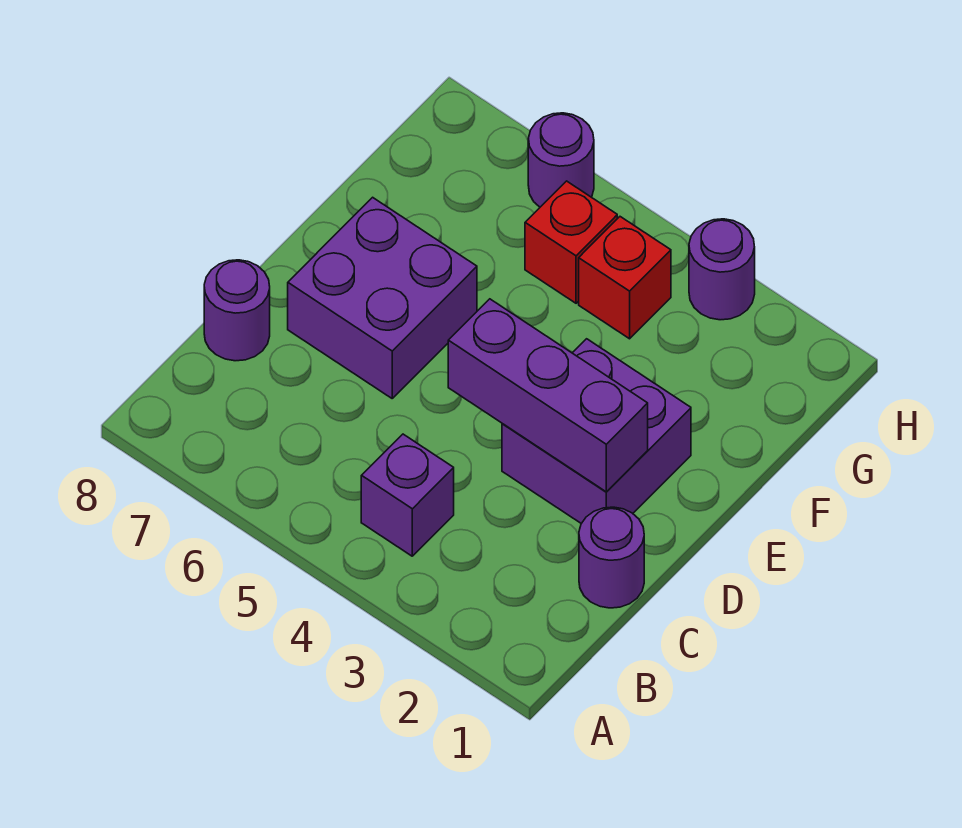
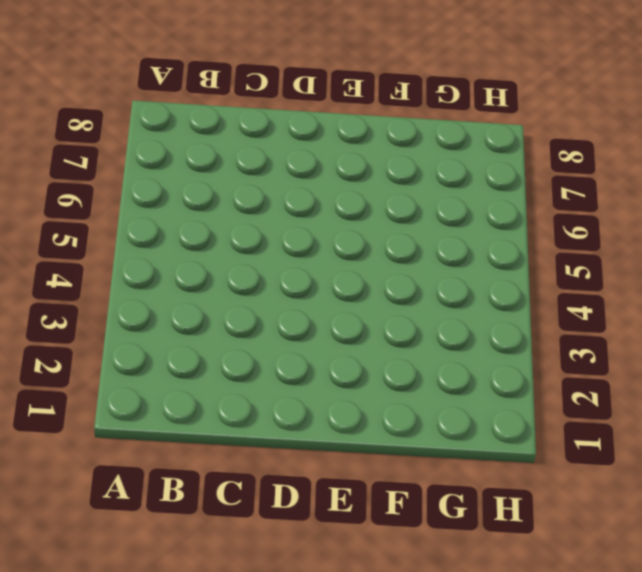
none -> purple brick B4 level 1
none -> purple round brick C1 level 1

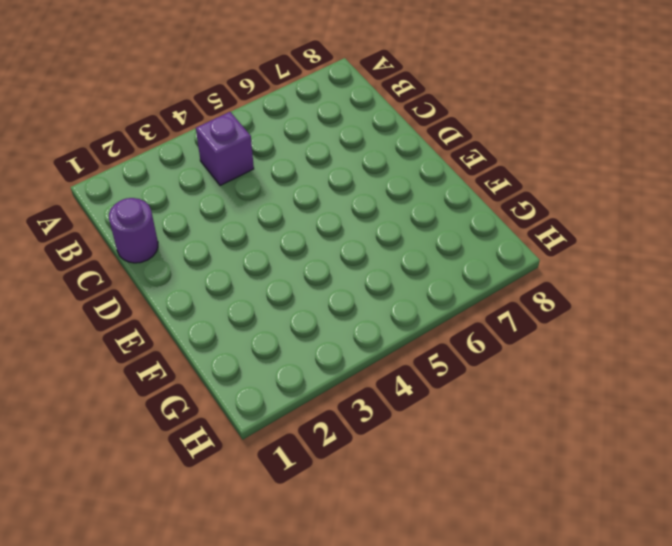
none -> purple round brick C8 level 1
none -> purple brick D2:E3 level 1

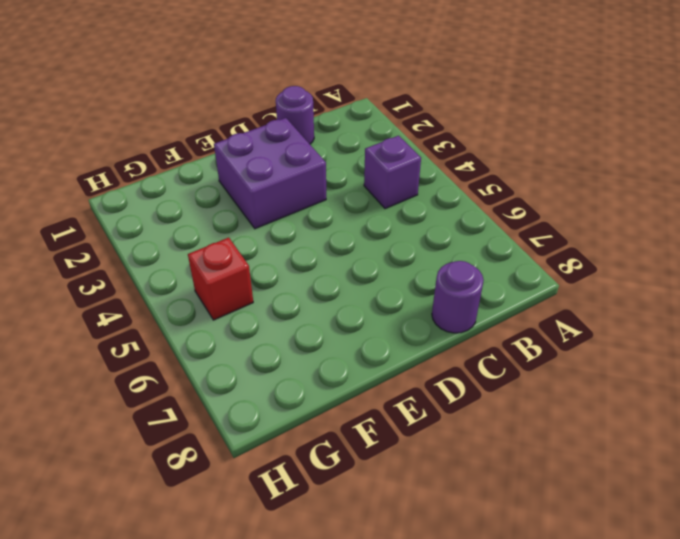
none -> purple brick D6:E7 level 1
none -> red brick G4 level 1

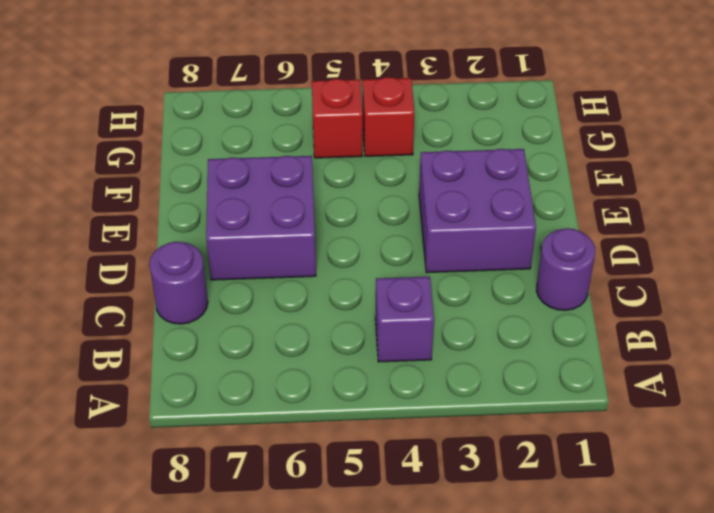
none -> purple round brick H3 level 1
none -> purple round brick H6 level 1

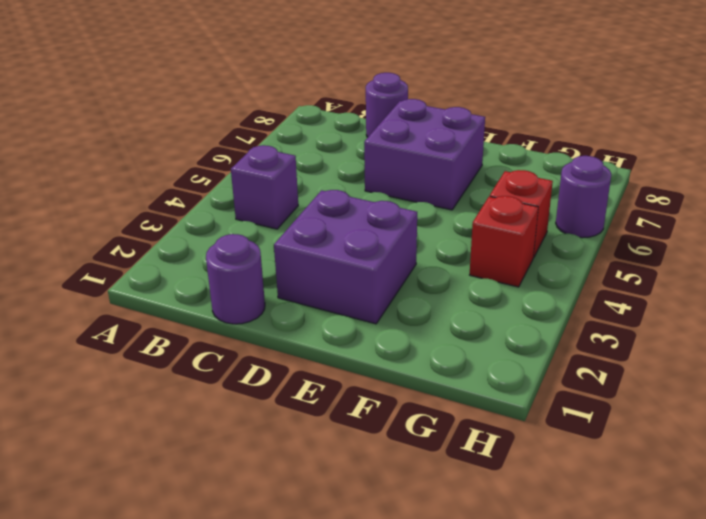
none -> purple round brick H3 level 1
none -> purple brick D2:D4 level 2

